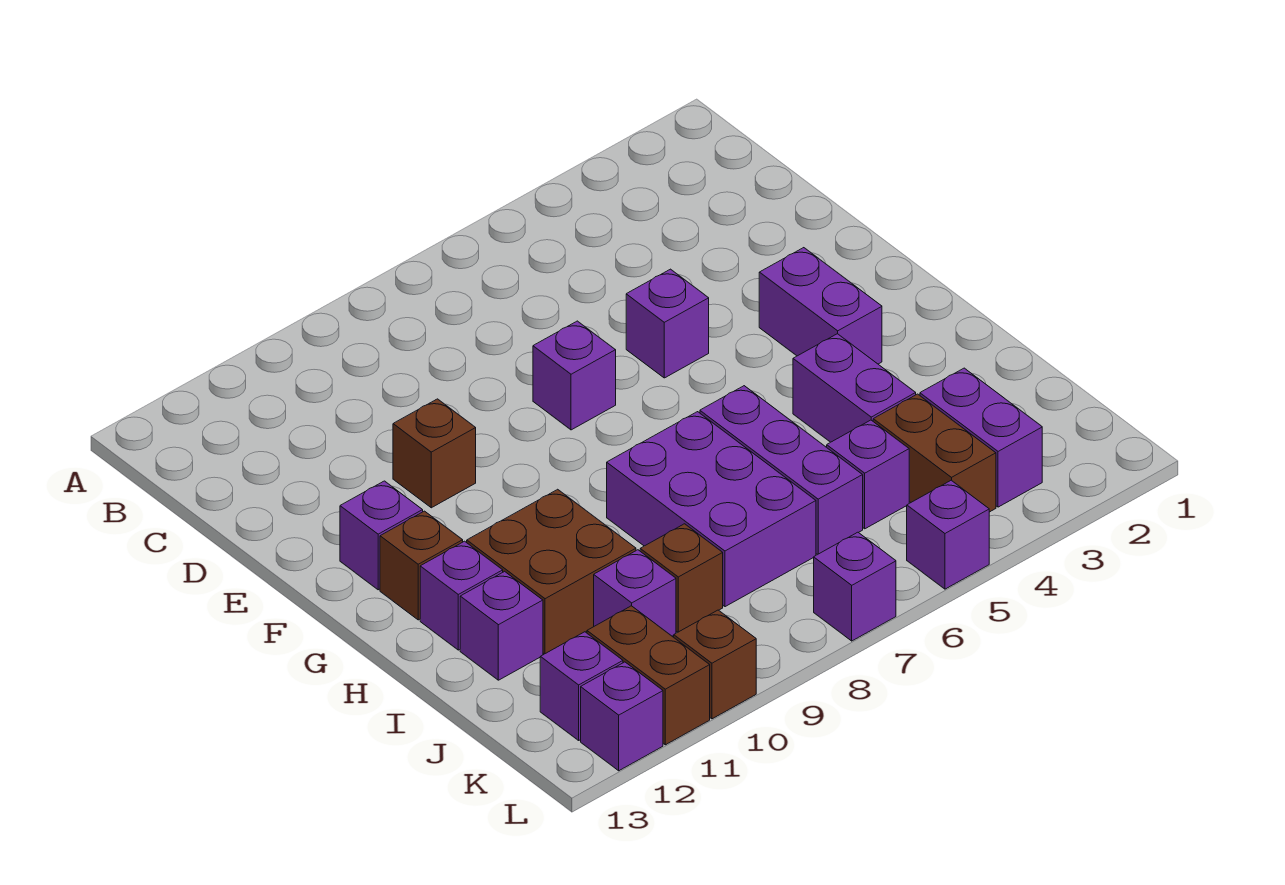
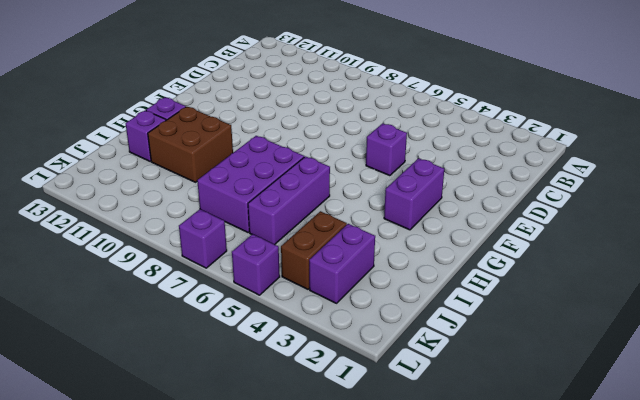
none -> purple brick E7 level 1
none -> brown brick E10 level 1
none -> purple brick F12 level 1

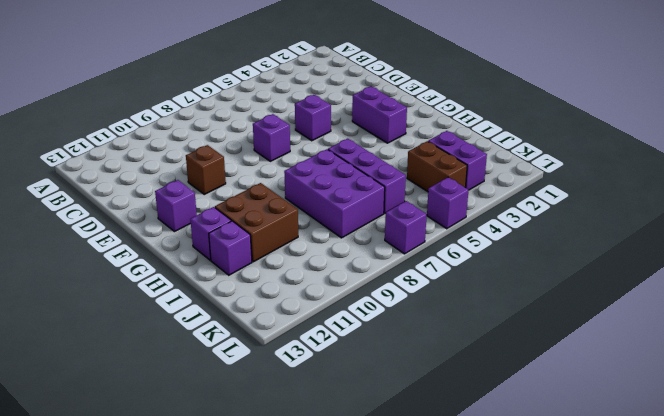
none -> brown brick G12 level 1
none -> purple brick H4:I4 level 1
none -> purple brick J5 level 1

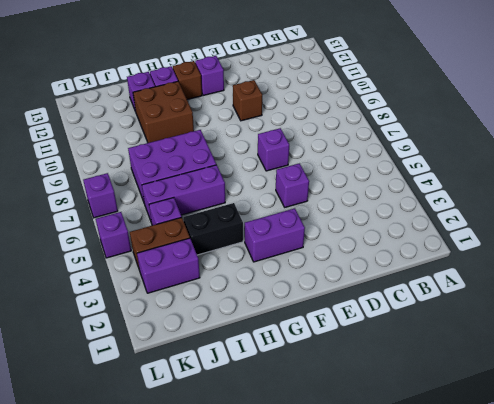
black brick H4:I4 level 1 -> purple brick H4:I4 level 1
none -> brown brick J9 level 1
none -> purple brick J10 level 1
none -> brown brick K11:L11 level 1

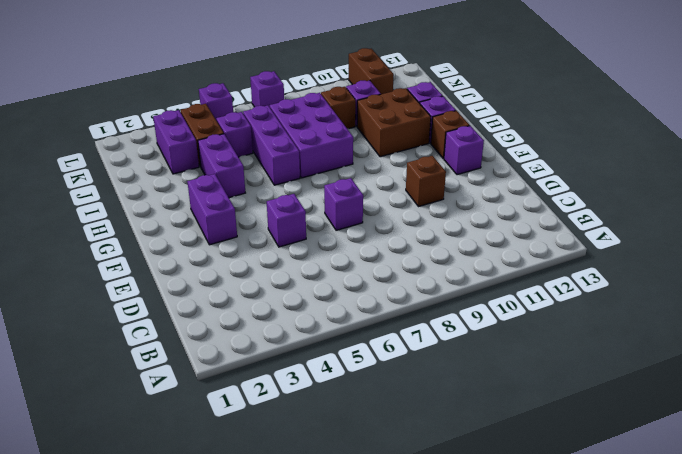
none -> purple brick K12 level 1
none -> brown brick L10 level 1
none -> purple brick L12 level 1

